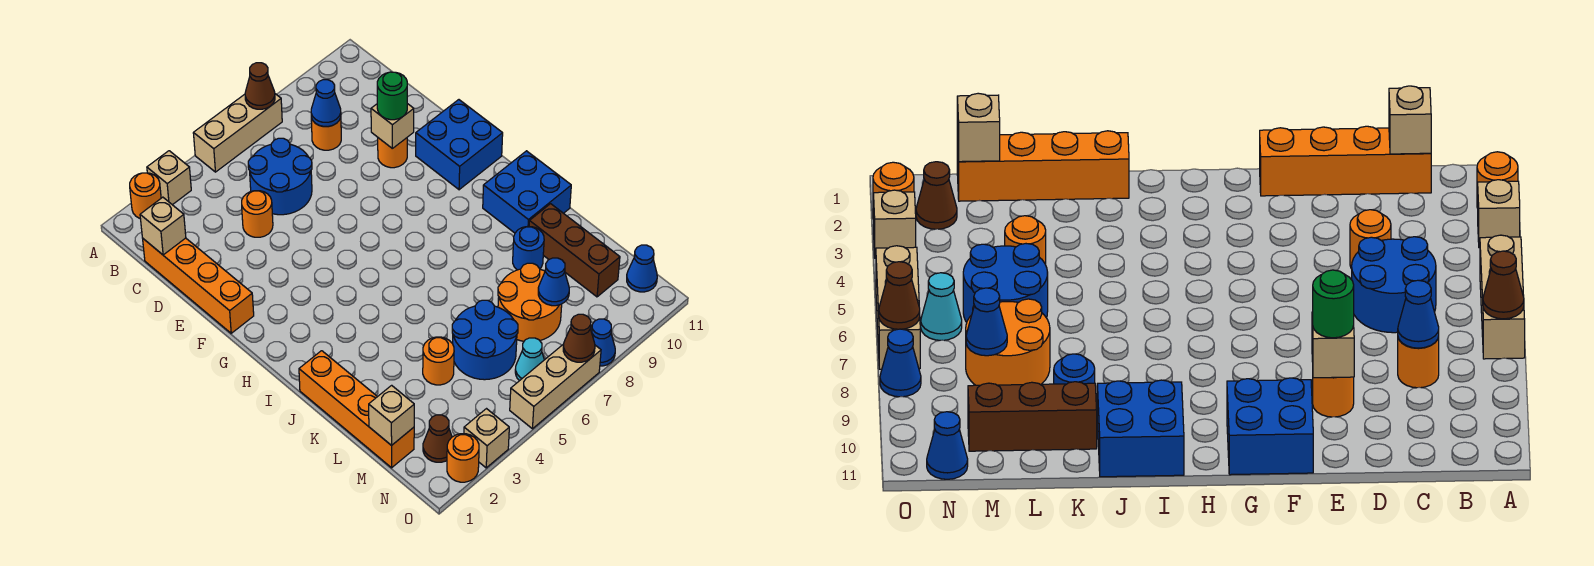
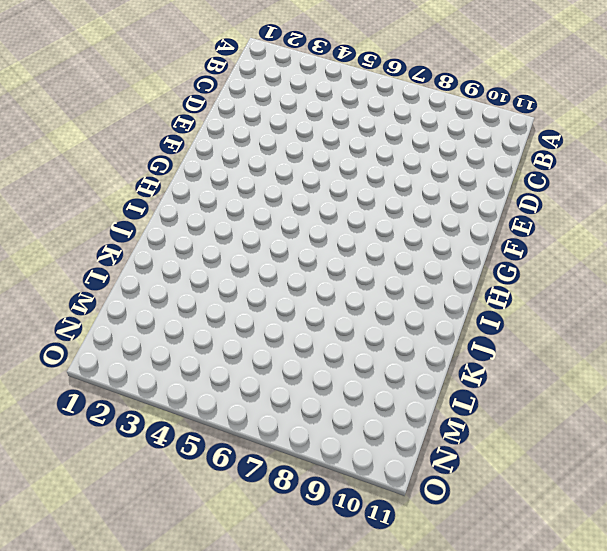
none -> orange round brick A2 level 1
none -> tan brick A3 level 1
none -> tan brick A5:A7 level 1
none -> orange brick C1:F1 level 1

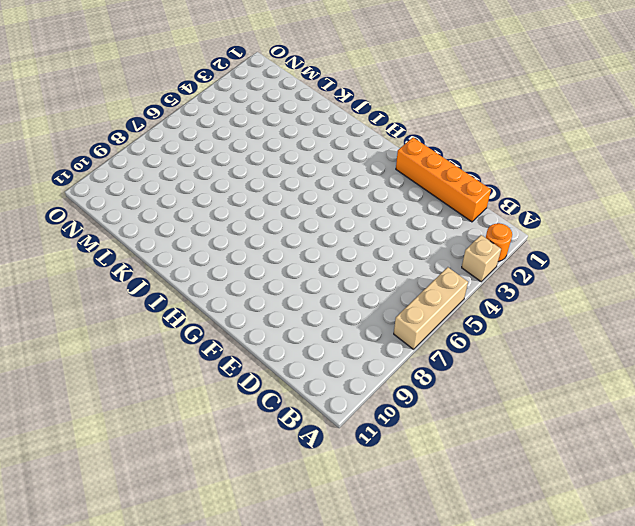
none -> blue round brick C5:D6 level 1
none -> orange round brick C8 level 1
none -> orange round brick D4 level 1
none -> orange round brick E9 level 1

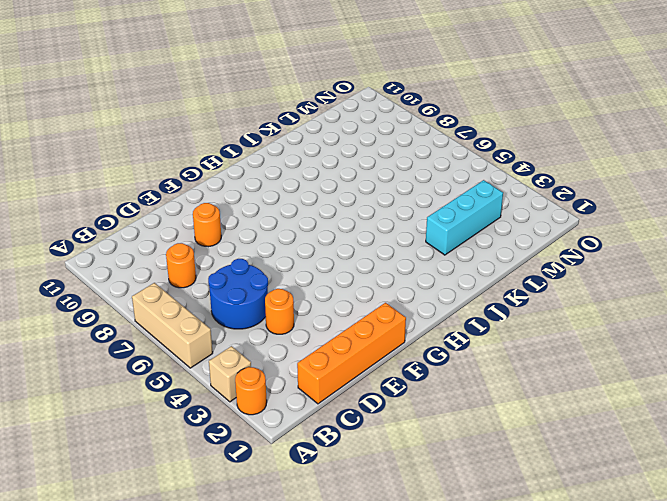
cyan brick K3:M3 level 1 -> none
none -> blue brick F10:G11 level 1
none -> blue brick I10:J11 level 1
none -> orange brick J1:M1 level 1
none -> blue round brick K9 level 1

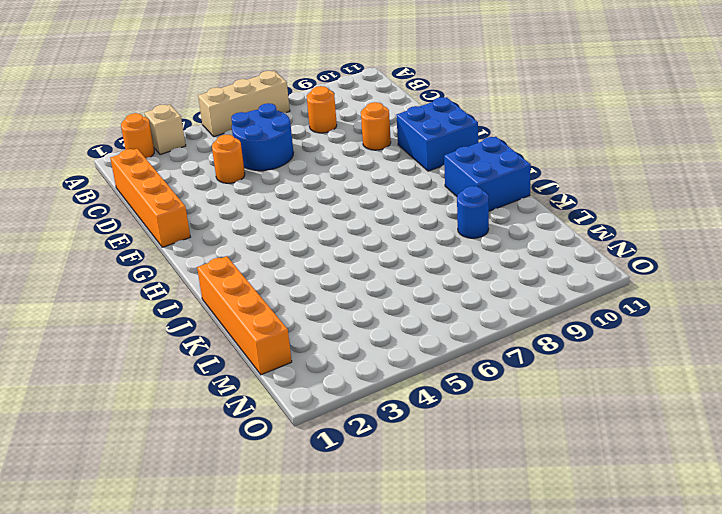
none -> brown brick K10:M10 level 1
none -> orange round brick L4 level 1
none -> blue round brick L5:M6 level 1
none -> orange round brick L7:M8 level 1

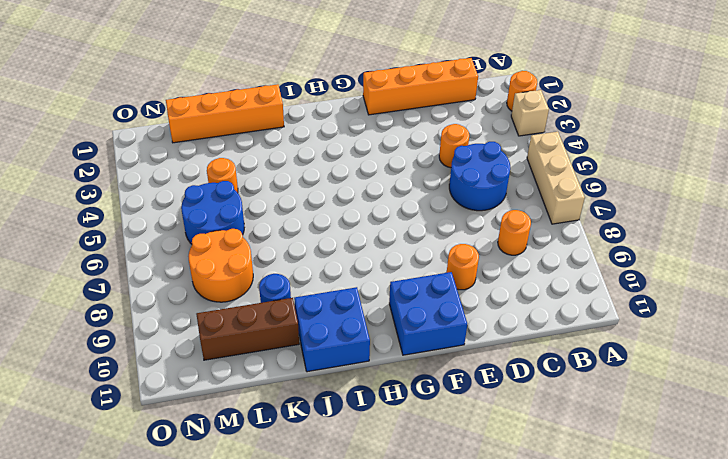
none -> brown cone N2 level 1
none -> cyan cone N6 level 1
none -> blue cone N11 level 1
none -> orange round brick O2 level 1

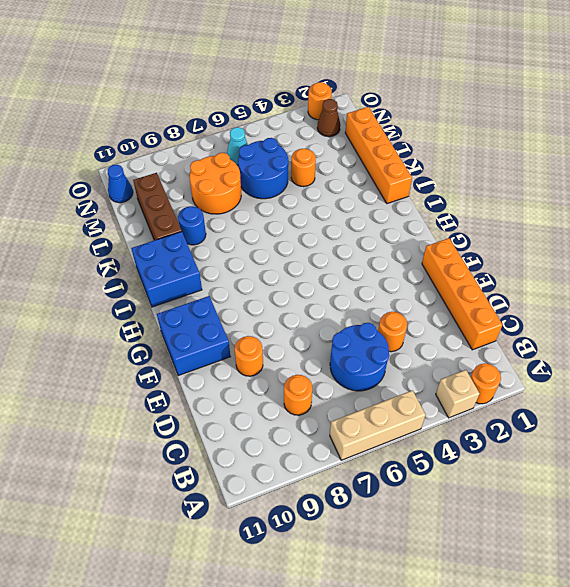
none -> tan brick O3 level 1
none -> tan brick O5:O7 level 1
none -> blue cone O8 level 1
none -> brown cone A7 level 2

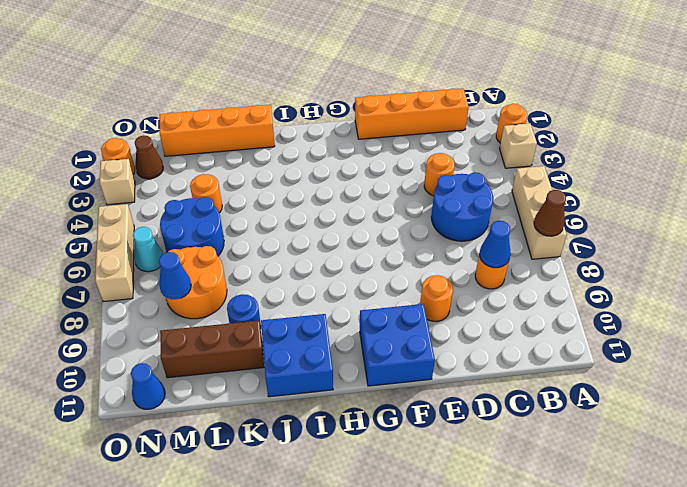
none -> blue cone O8 level 1
none -> tan brick C1 level 2
none -> tan brick E9 level 2
none -> tan brick M1 level 2

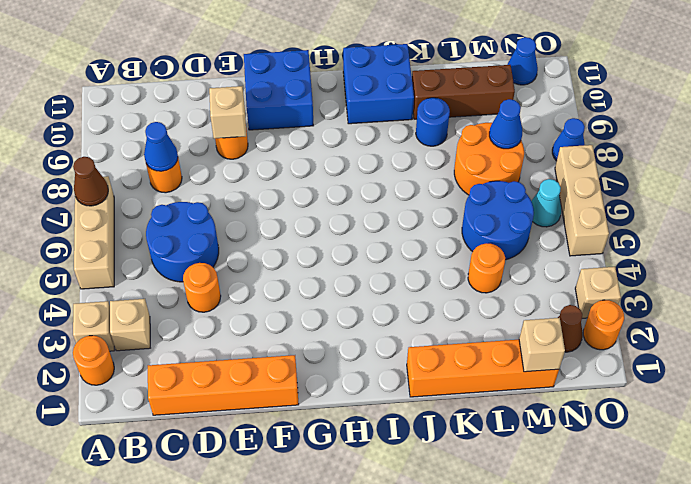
tan brick B3 level 1 -> tan brick C1 level 2
none -> brown cone O7 level 2
none -> green round brick E9 level 3

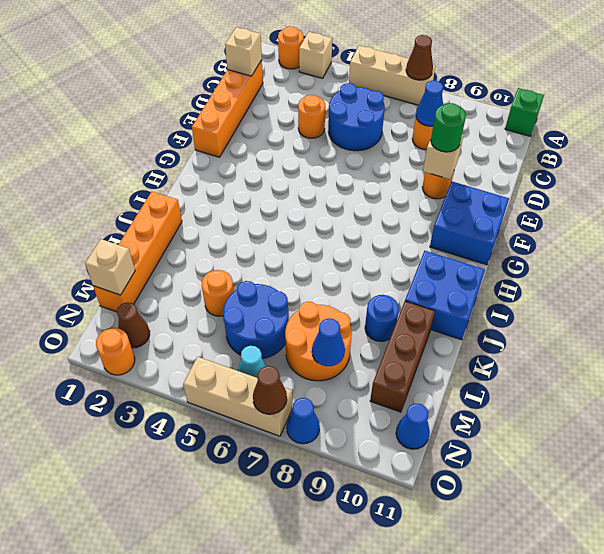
green brick A11 level 1 -> none
none -> tan brick O3 level 1

